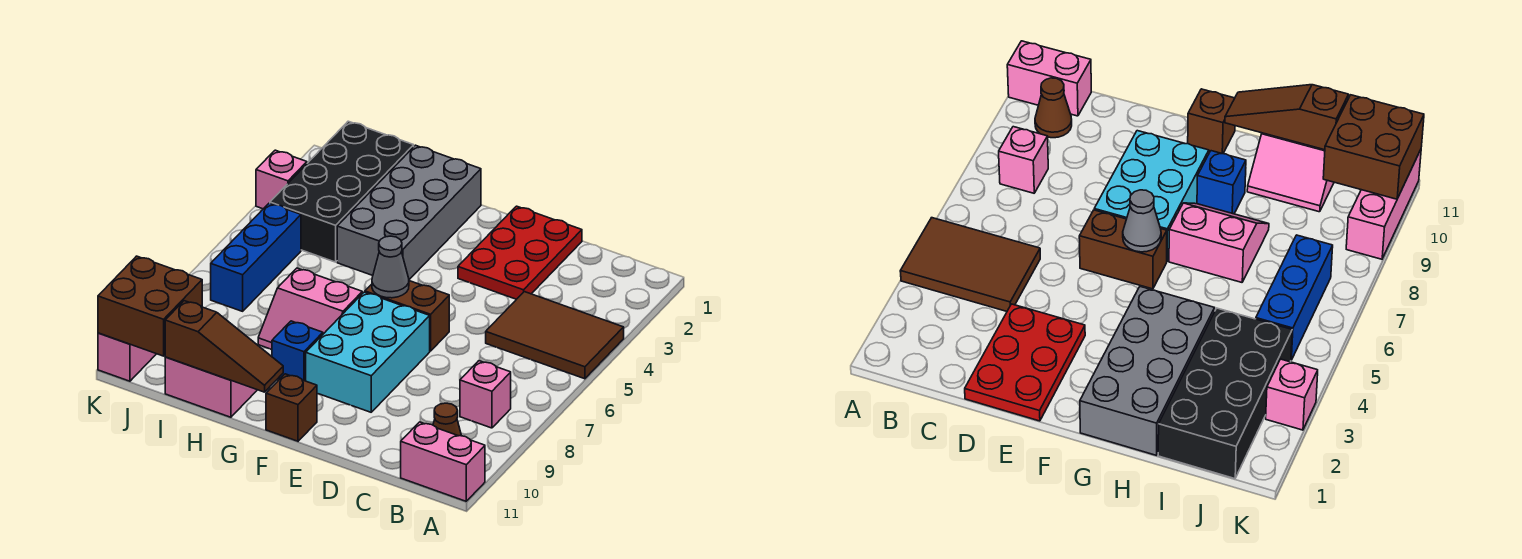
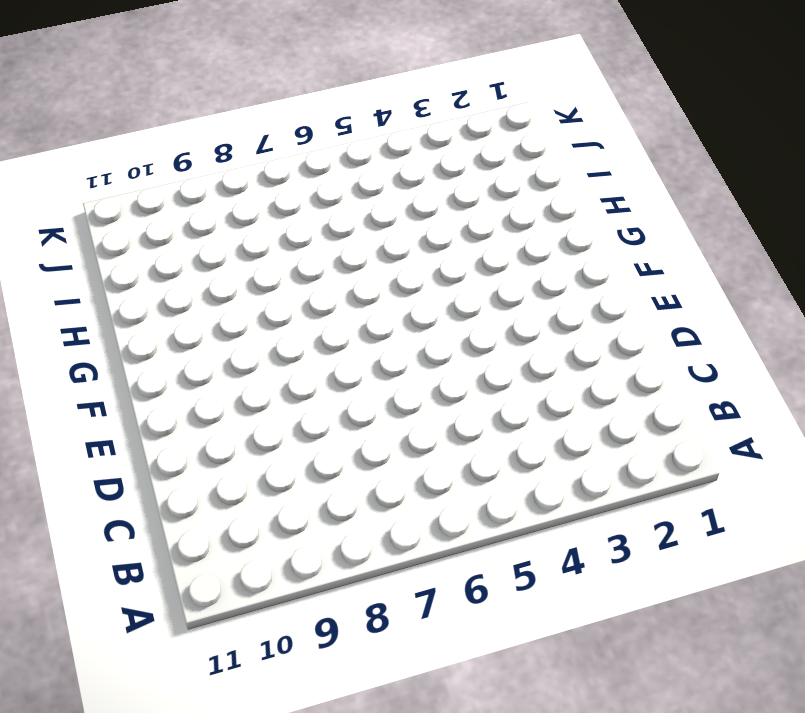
none -> brown tile A4:C5 level 1
none -> pink brick A11:B11 level 1
none -> pink brick B8 level 1

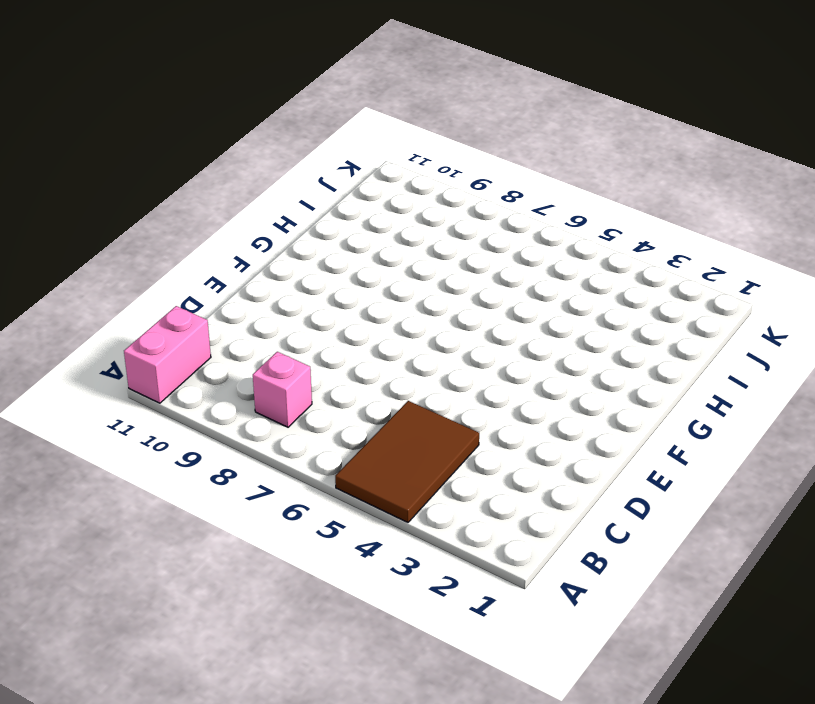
none -> brown cone B10 level 1
none -> red plate D1:E3 level 1
none -> brown brick E6:F6 level 1

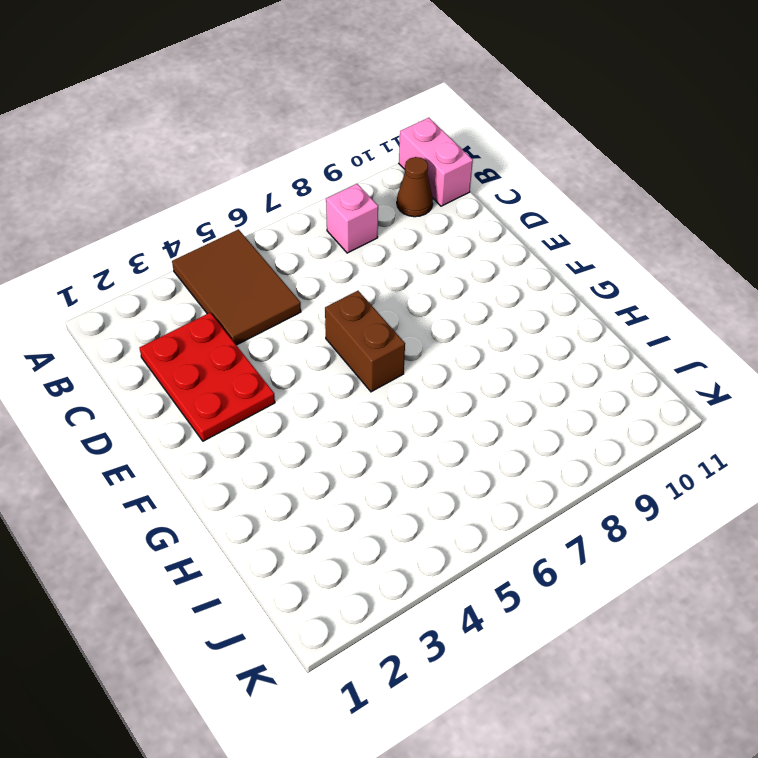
red plate C2:E3 level 1 -> red plate D1:E3 level 1
none -> cyan brick E7:F9 level 1
none -> brown brick F11 level 1
none -> grey brick G1:H4 level 1

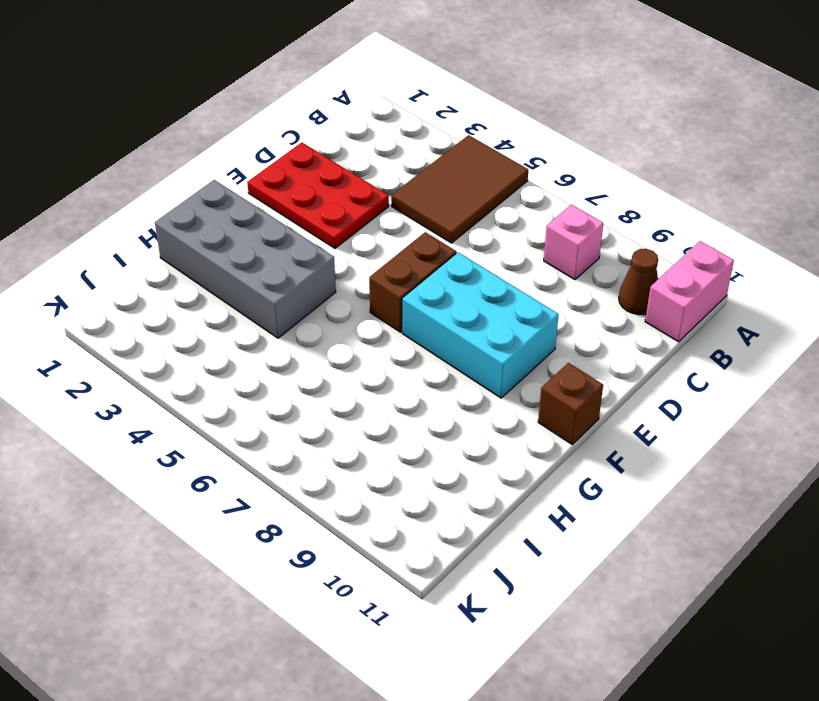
none -> pink slope G7:H8 level 1 top 7
none -> blue brick G9 level 1
none -> pink slope H10:I11 level 1 top 11

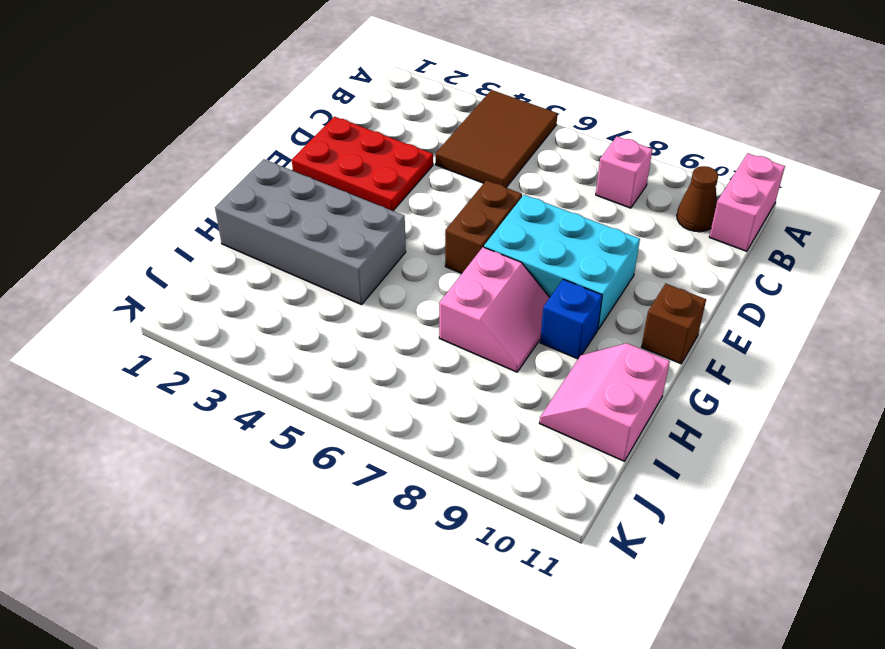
none -> black brick I1:J4 level 1
none -> blue brick J5:J7 level 1
none -> pink brick K3 level 1

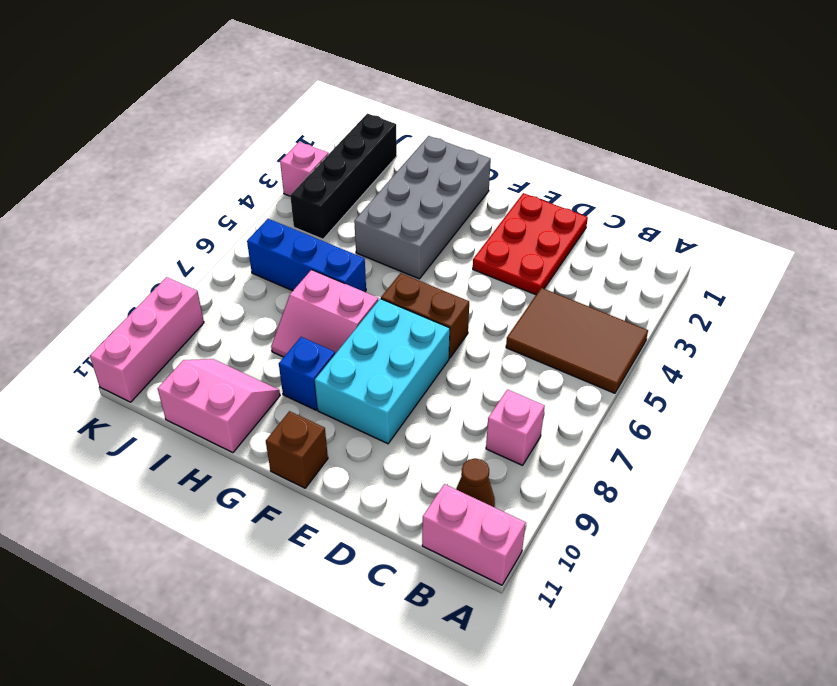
blue brick H6:J6 level 1 -> blue brick J5:J7 level 1
black brick J1:J4 level 1 -> black brick I1:J4 level 1
none -> grey cone F6 level 2
none -> brown slope G11:I11 level 2 top I
none -> brown brick J10:K11 level 2

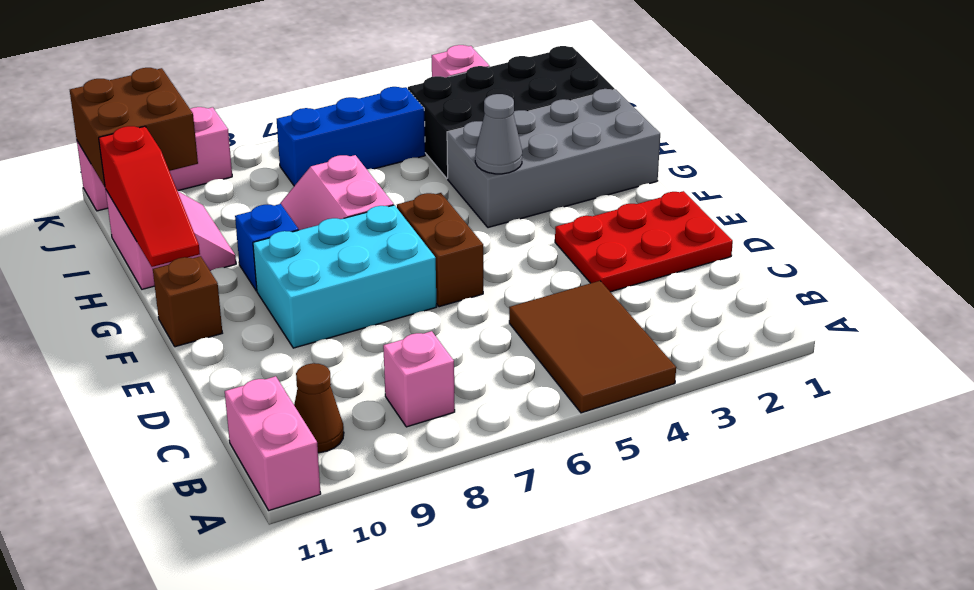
grey cone G4 level 2 -> grey cone F6 level 2
red slope G11:I11 level 2 top I -> brown slope G11:I11 level 2 top I

